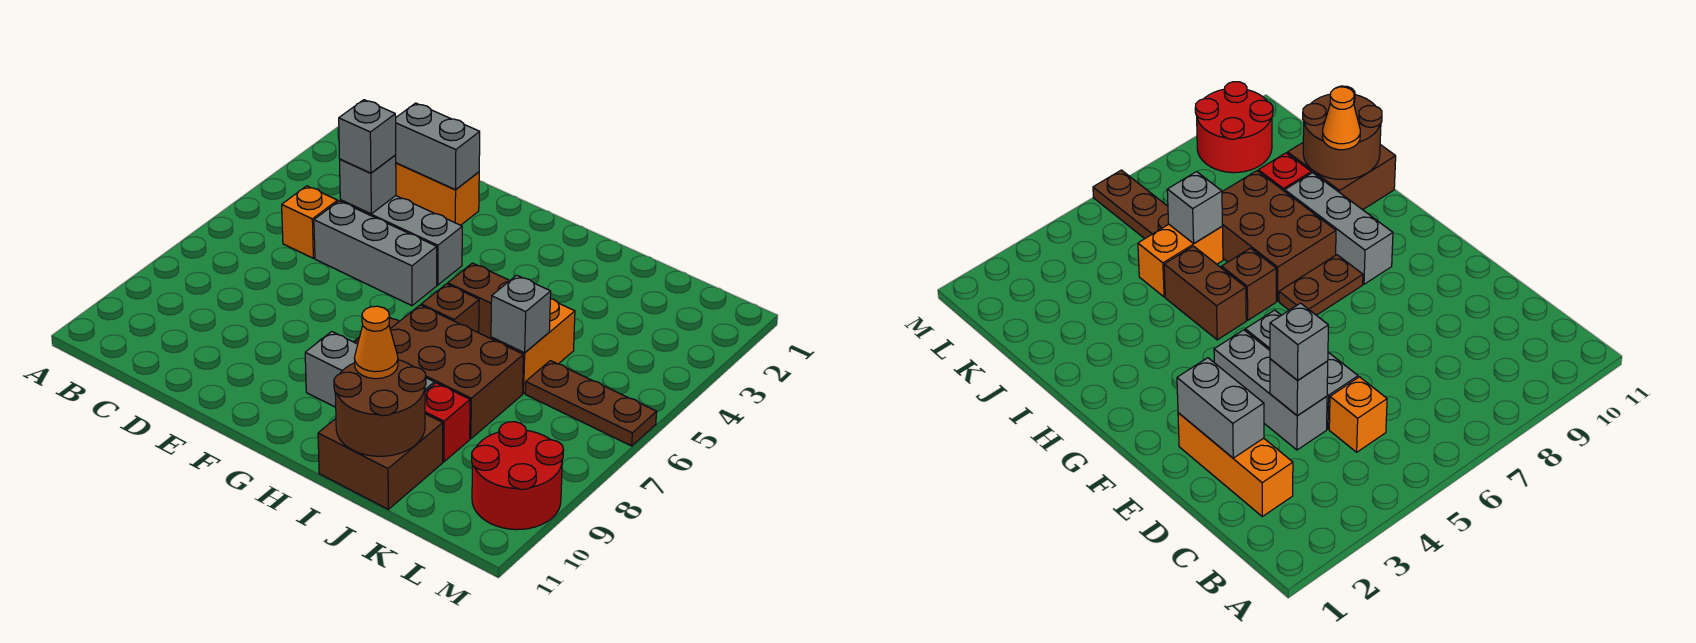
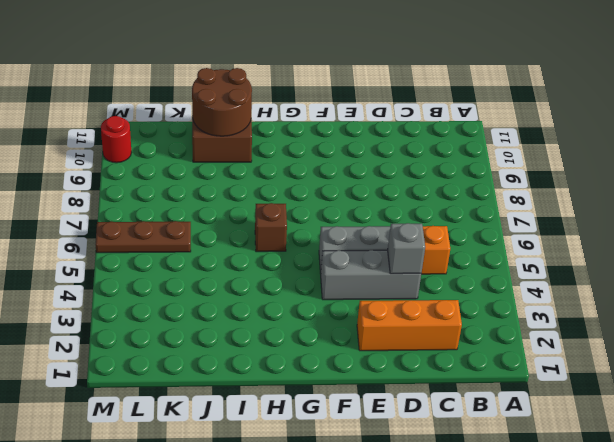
red round brick M10 level 1 -> red round brick L9:M10 level 1
none -> brown plate G7:G8 level 1
none -> grey brick G9:I9 level 1
none -> brown brick H5:I5 level 1

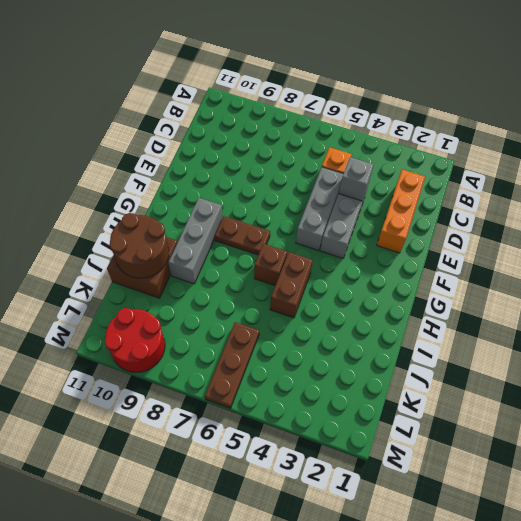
none -> brown brick H7:J8 level 1
none -> orange brick J5:J6 level 1
none -> red brick J9 level 1

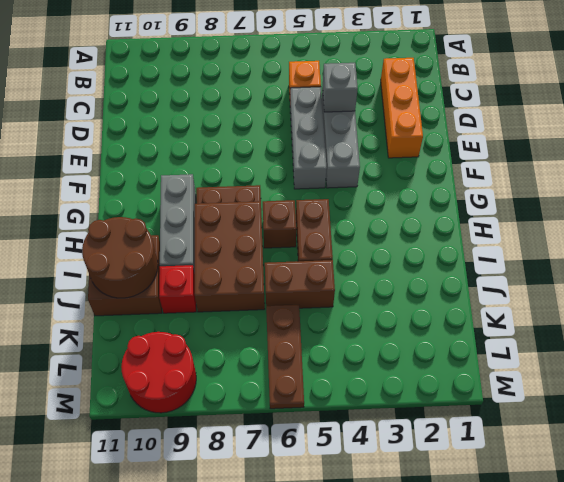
brown brick J5:J6 level 1 -> orange brick J5:J6 level 1
none -> grey brick D2:E2 level 2
none -> grey brick J6 level 2
none -> grey brick D4 level 3

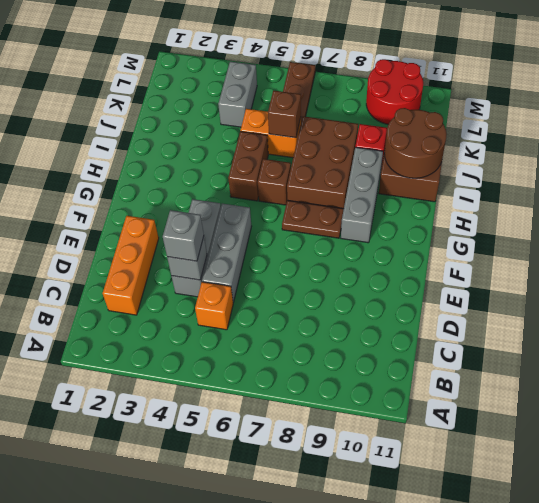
brown brick J6 level 2 -> grey brick J6 level 2
grey brick K4:L4 level 1 -> grey brick D2:E2 level 2
none -> orange cone I10 level 3

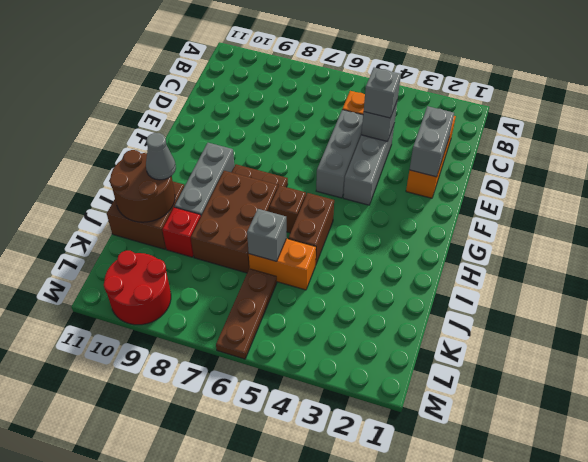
grey cone I10 level 3 -> orange cone I10 level 3

